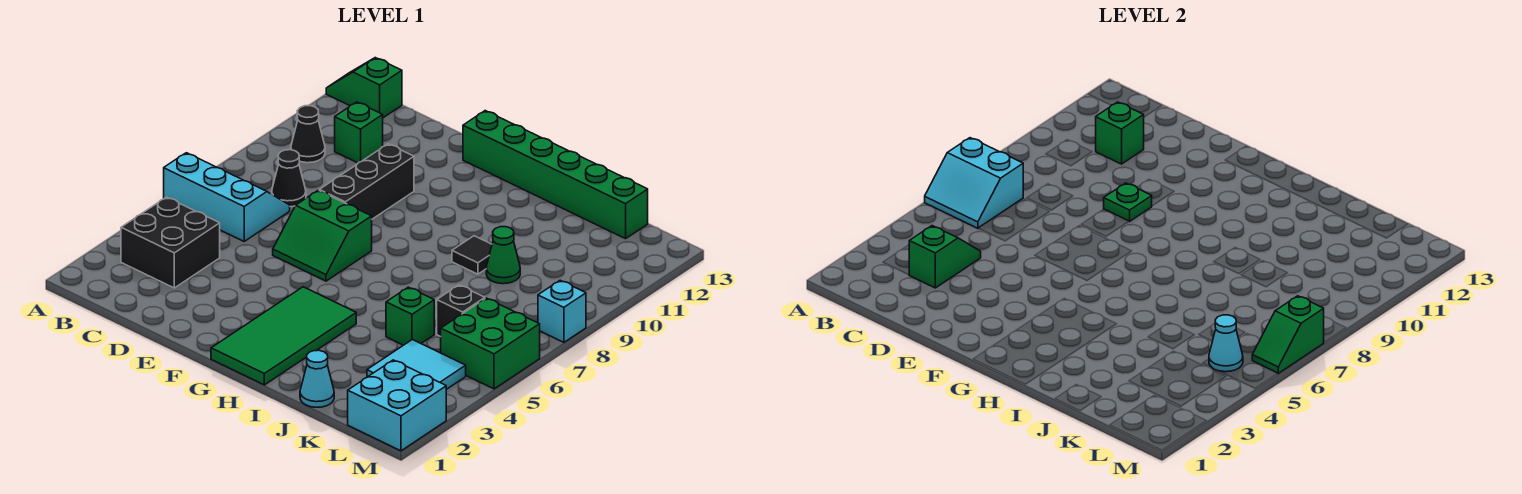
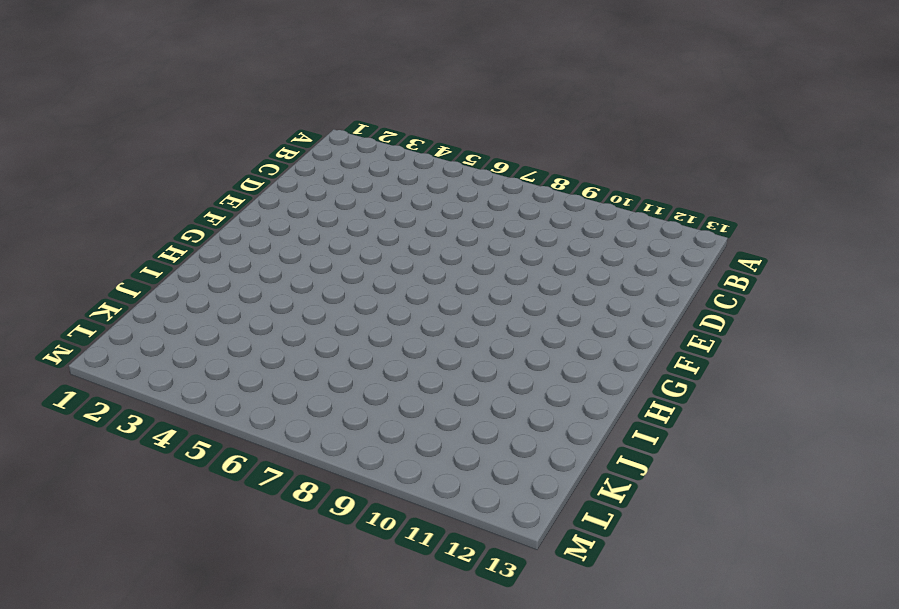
none -> cyan slope A6:C7 level 1 top 6
none -> green slope A13:B13 level 1 top B
none -> black brick B3:C4 level 1

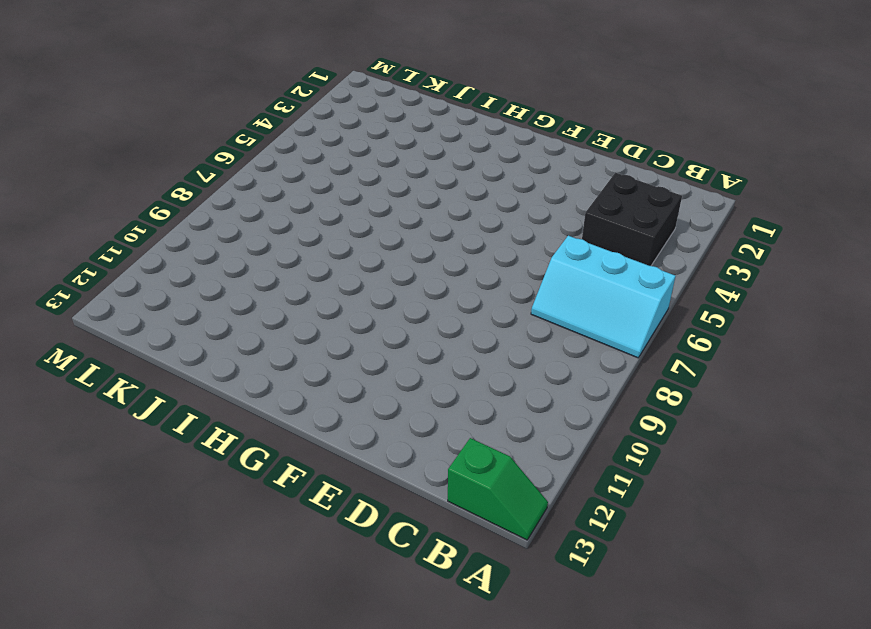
none -> black cone B10 level 1
none -> black cone C8 level 1
none -> green brick C11 level 1

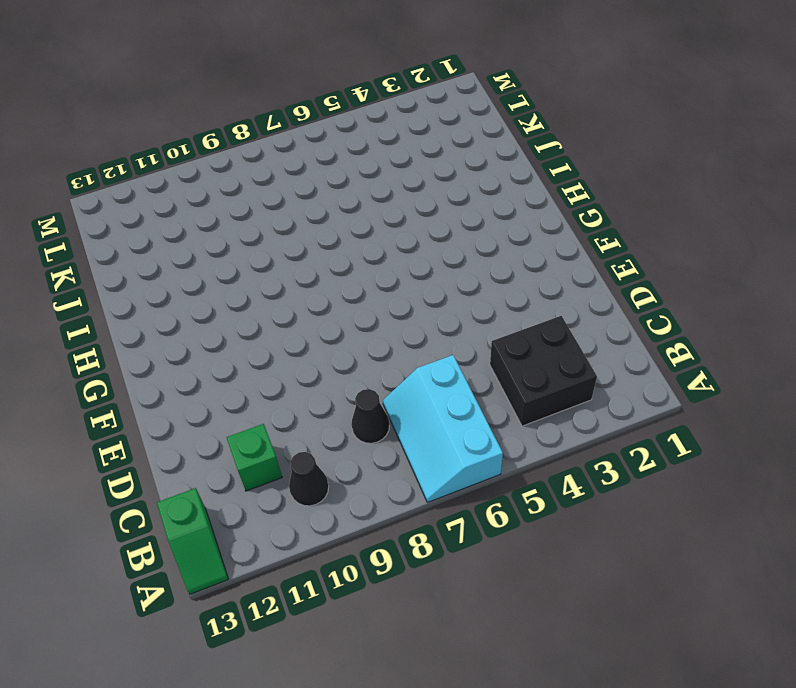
none -> green slope E6:F7 level 1 top 7
none -> black brick E8:E10 level 1
none -> green brick F13:K13 level 1

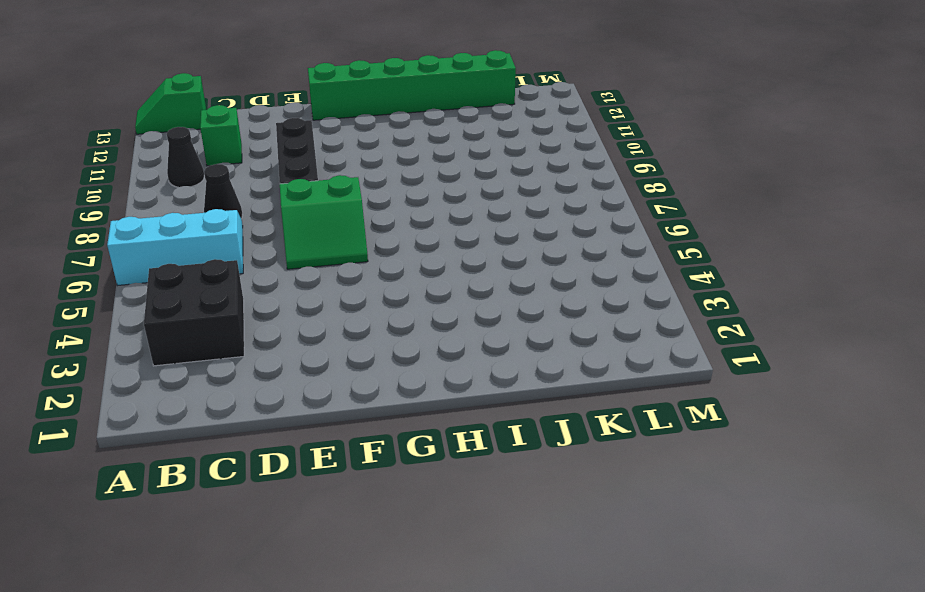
none -> green tile G1:H4 level 1
none -> black tile I9 level 1
none -> cyan cone J1 level 1

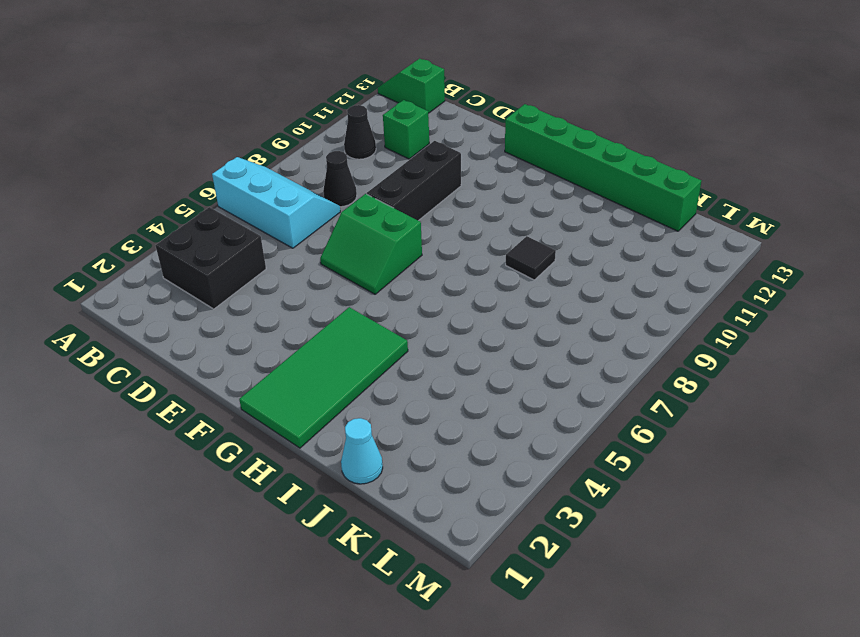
none -> green brick J5 level 1
none -> green cone J9 level 1
none -> cyan tile K3:L4 level 1

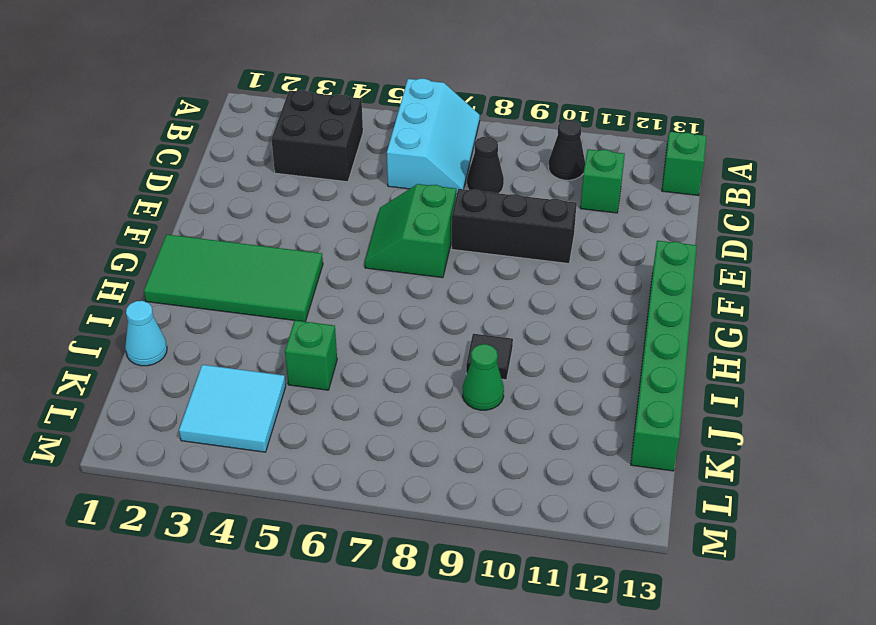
none -> black brick K6 level 1
none -> cyan brick L1:M2 level 1
none -> green brick L5:M6 level 1

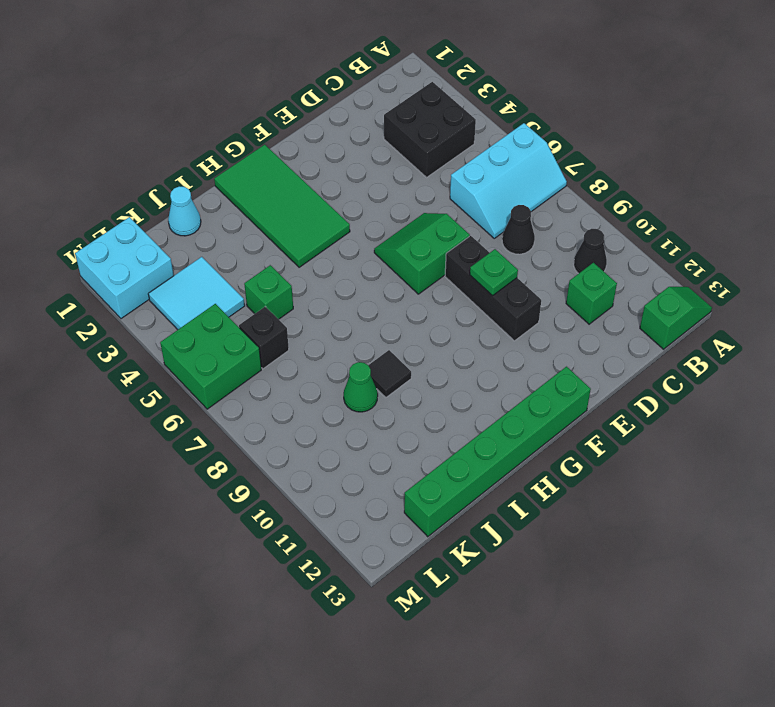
none -> cyan brick M8 level 1
none -> cyan slope A6:B7 level 2 top 7
none -> green slope C3:C4 level 2 top 3

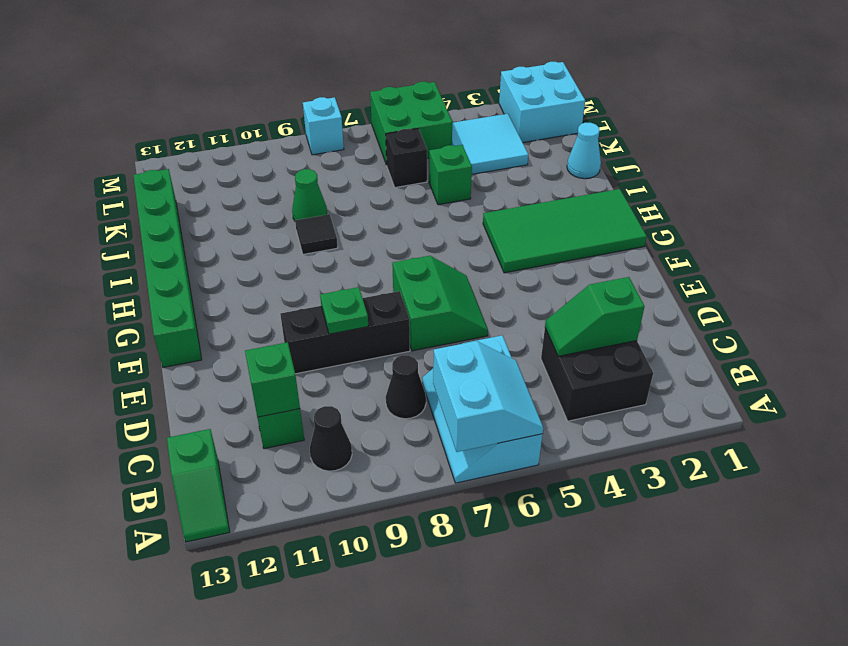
none -> cyan cone L5 level 2
none -> green slope M6:M7 level 2 top 7

